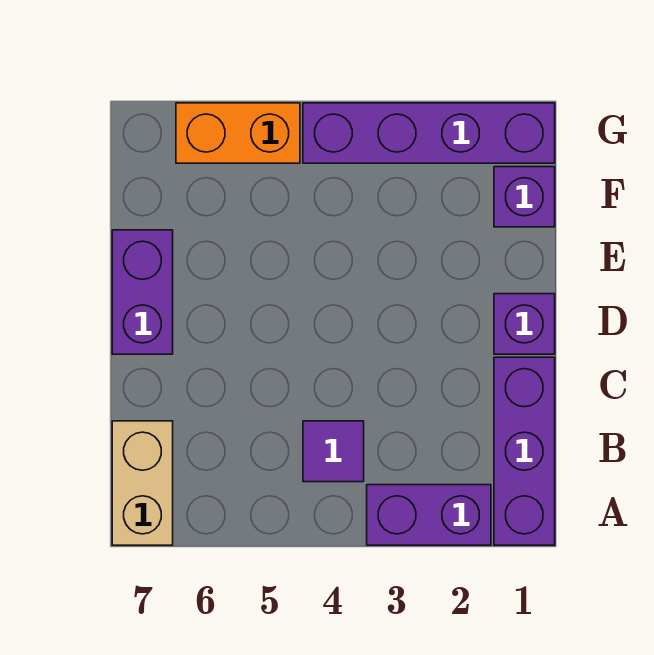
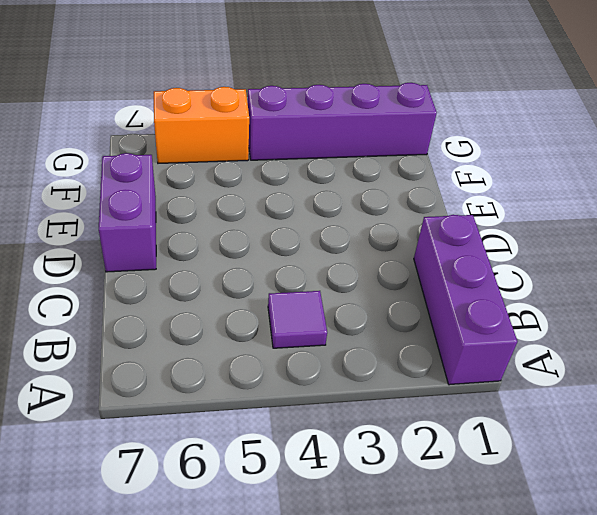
none -> purple brick A2:A3 level 1
none -> tan brick A7:B7 level 1

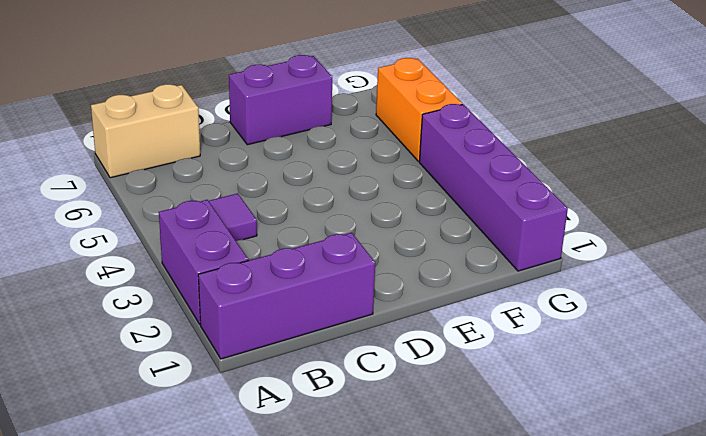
none -> purple brick D1 level 1
none -> purple brick F1 level 1

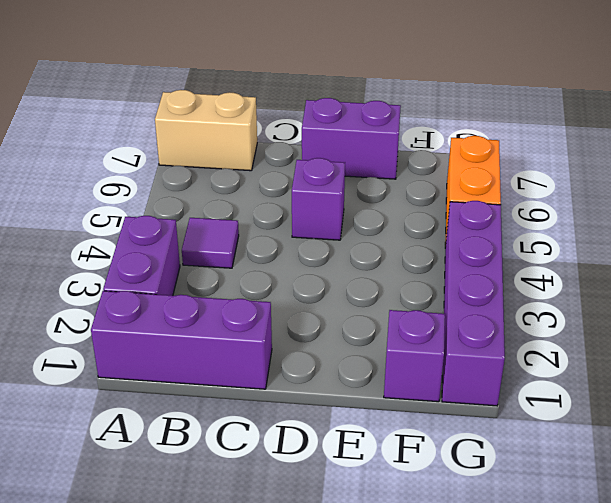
purple brick D5 level 1 -> purple brick D1 level 1

